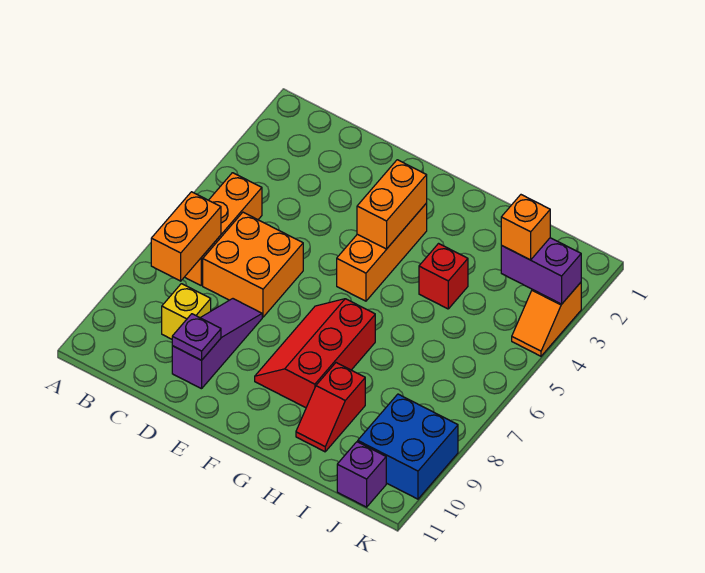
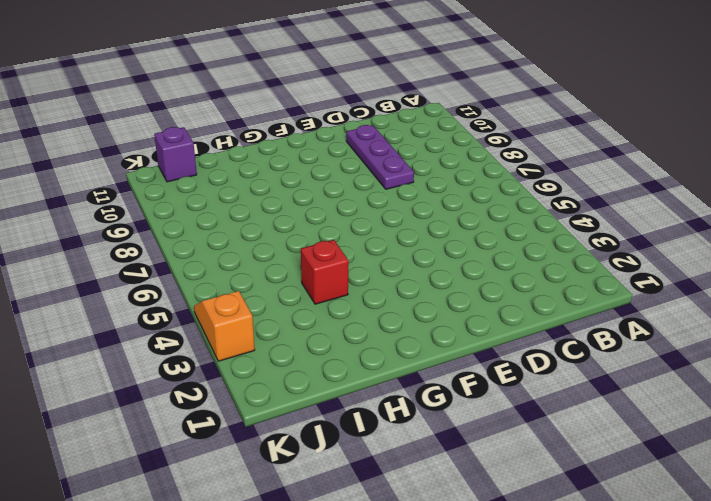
purple plate D8:D10 level 1 -> purple slope D8:D10 level 1 top 10
none -> orange brick B5:B7 level 1
none -> orange brick C6:D7 level 1
none -> yellow brick C9 level 1

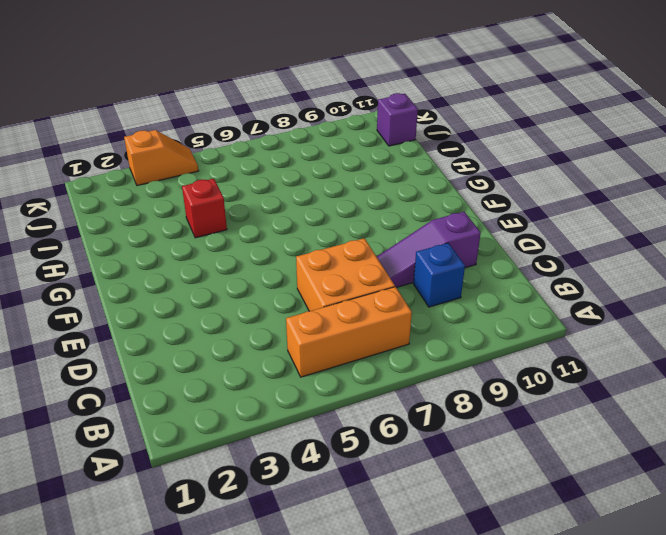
blue brick C9 level 1 -> yellow brick C9 level 1
none -> orange brick F3:F5 level 1
none -> red slope F7:G9 level 1 top G
none -> red slope H9:H10 level 1 top 9

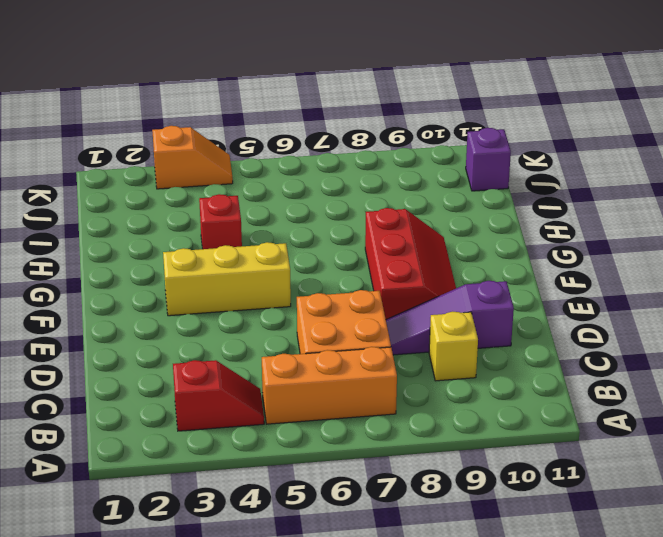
red slope B3:B4 level 1 top 3 -> red slope H9:H10 level 1 top 9
red slope E8:G9 level 1 top 8 -> red slope F7:G9 level 1 top G
yellow brick F3:F5 level 1 -> orange brick F3:F5 level 1
none -> blue brick J9:K10 level 1
none -> orange brick B7:B8 level 2
none -> purple plate D10 level 2

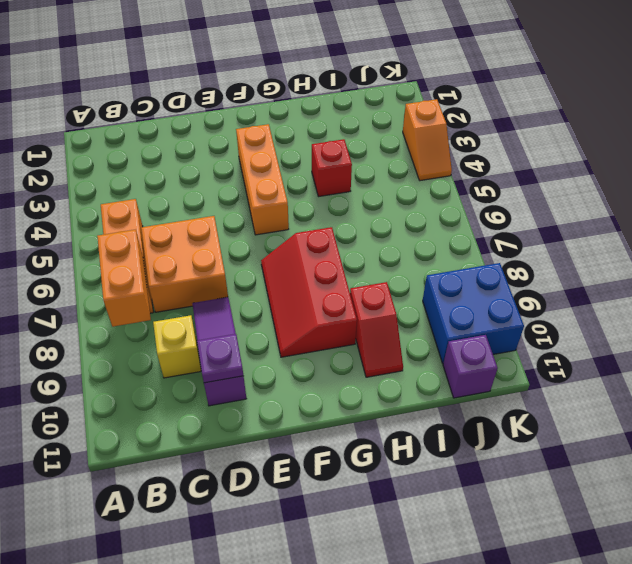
none -> orange brick F3:F4 level 2
none -> purple brick J3:K3 level 2
none -> orange brick J3 level 3

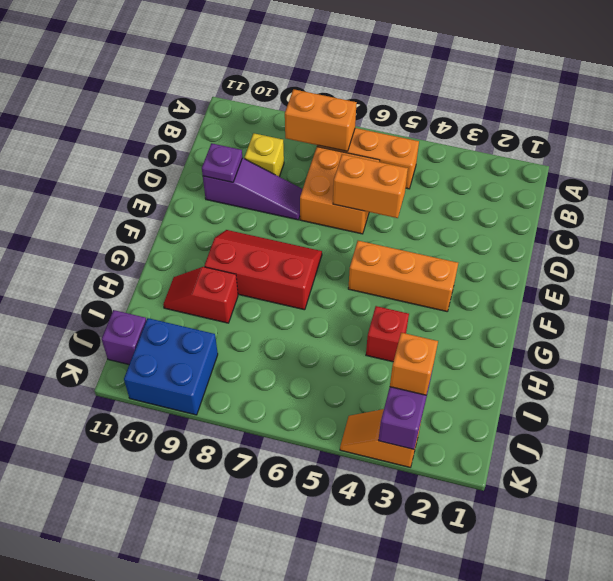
orange brick D5:D6 level 2 -> orange brick F3:F4 level 2

